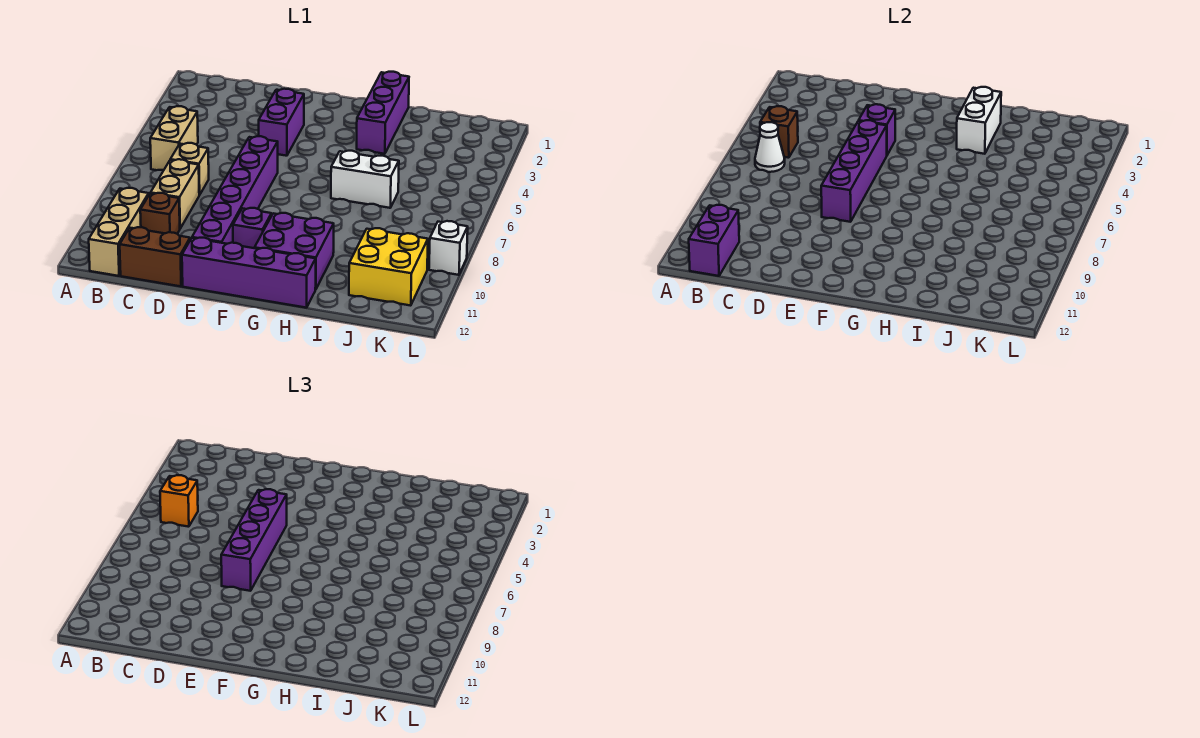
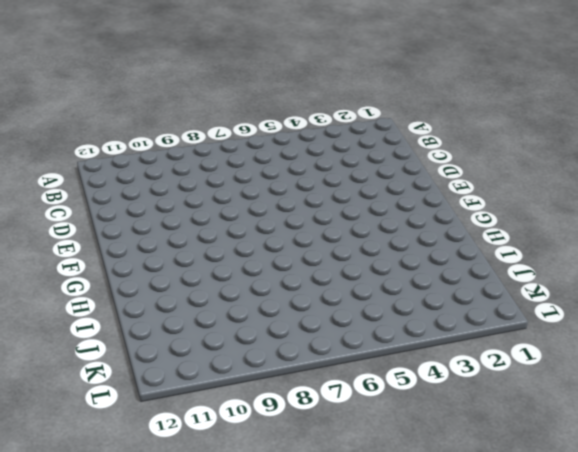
none -> tan brick B5:B6 level 1
none -> tan brick B10:B12 level 1
none -> tan brick C7 level 1

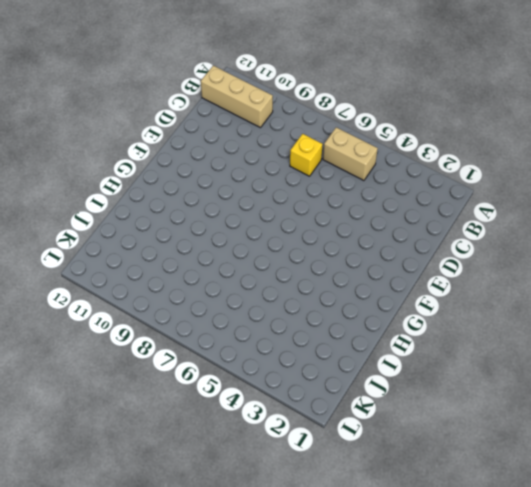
yellow brick C7 level 1 -> tan brick C7 level 1
none -> tan brick C8:C9 level 1
none -> brown brick C10 level 1
none -> brown brick C12:D12 level 1

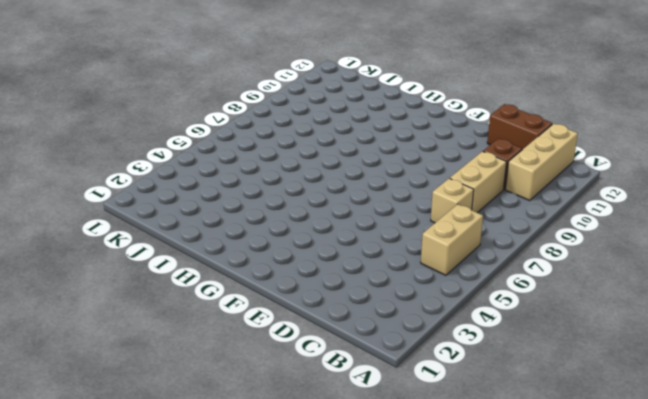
none -> purple brick E3:E4 level 1
none -> purple brick E6:E11 level 1
none -> purple brick E12:H12 level 1

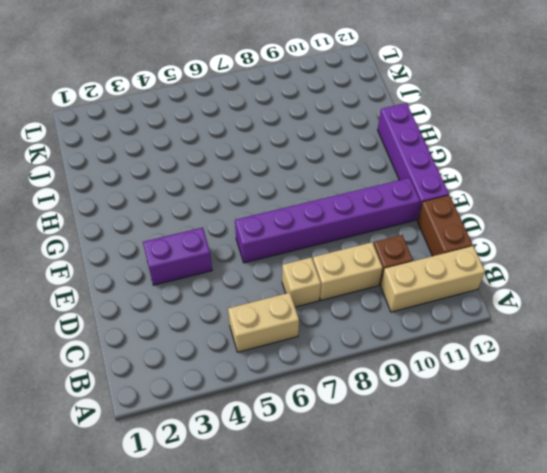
none -> purple brick F10 level 1
none -> purple brick G10:H11 level 1
none -> purple brick H1:H3 level 1

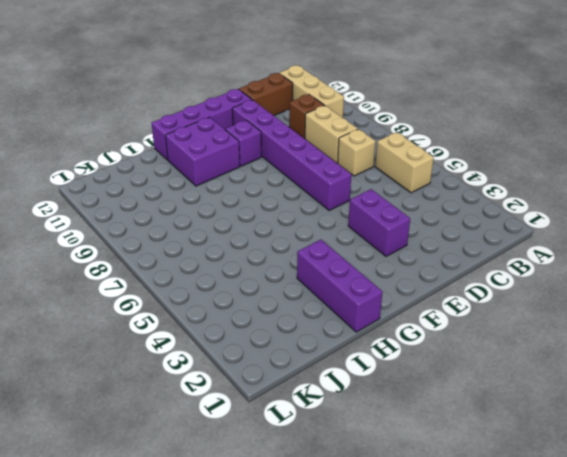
none -> white brick H6:I6 level 1
none -> yellow brick J10:K11 level 1
none -> white brick L9 level 1

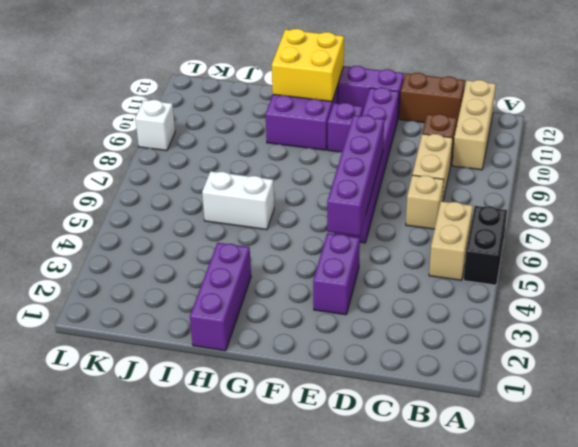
black brick A5:A6 level 1 -> none
yellow brick G11:H12 level 2 -> yellow brick J10:K11 level 1
none -> brown brick B5 level 2
none -> white cone B6 level 2
none -> purple brick B11:B12 level 2

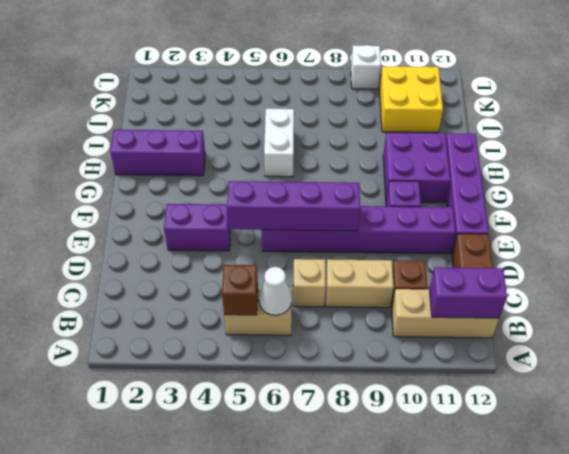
none -> purple brick E4 level 2
none -> white brick H2:H3 level 2
none -> orange brick B5 level 3

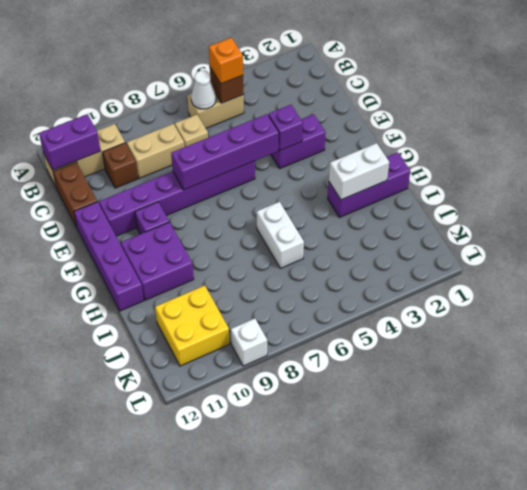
none -> purple brick E5:E8 level 3

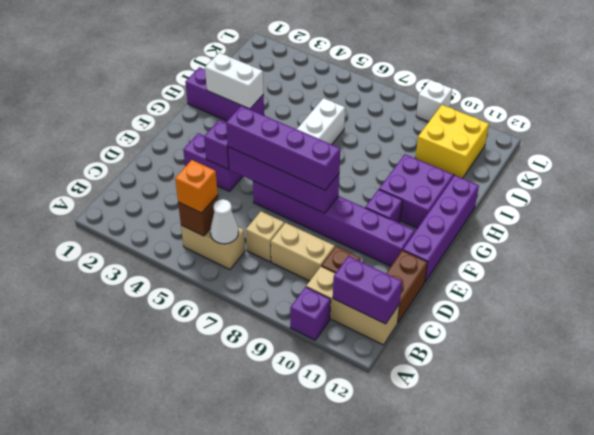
purple brick A10 level 1 -> none

